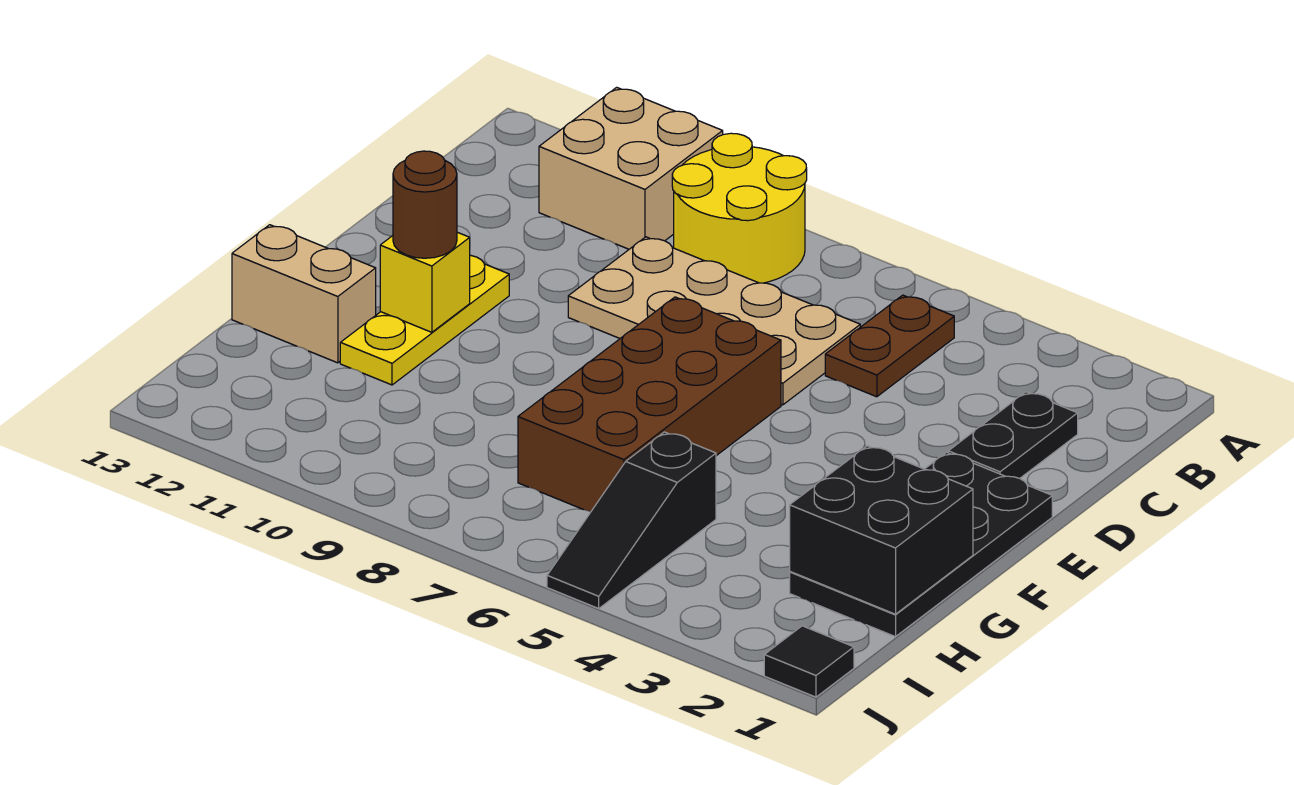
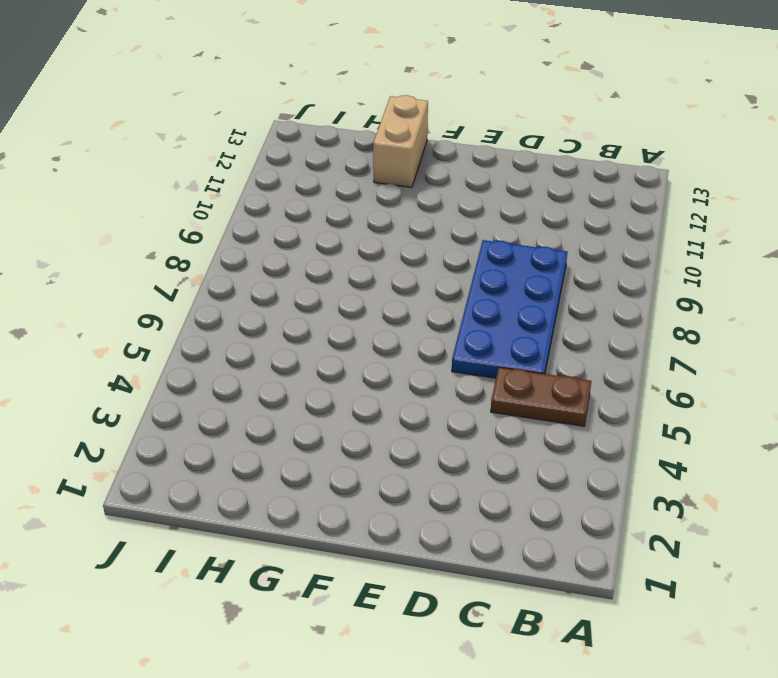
blue plate C6:D9 level 1 -> tan plate C6:D9 level 1
none -> yellow round brick A8:B9 level 1
none -> tan brick A10:B11 level 1
none -> black plate C2:D2 level 1

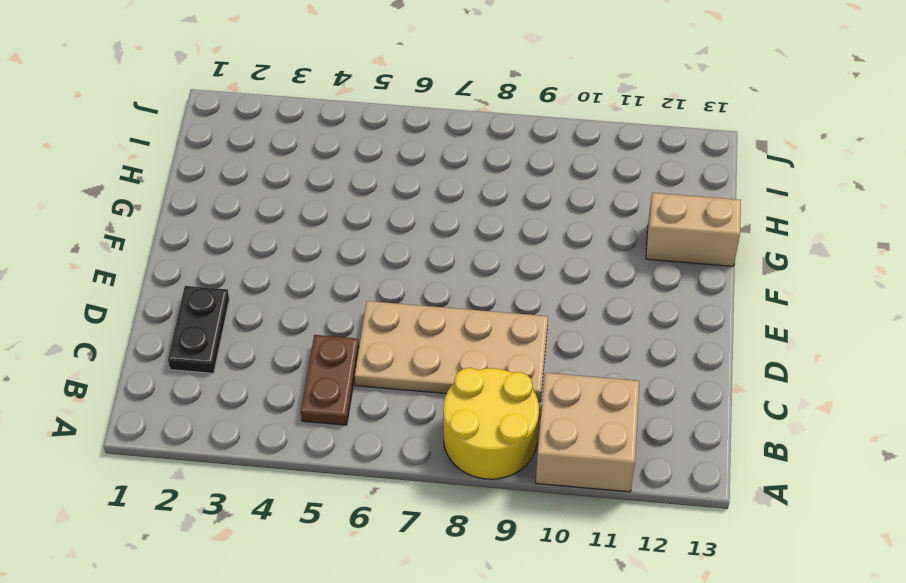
none -> black plate E1:H2 level 1
none -> brown brick E6:H7 level 1
none -> yellow plate E11:G11 level 1

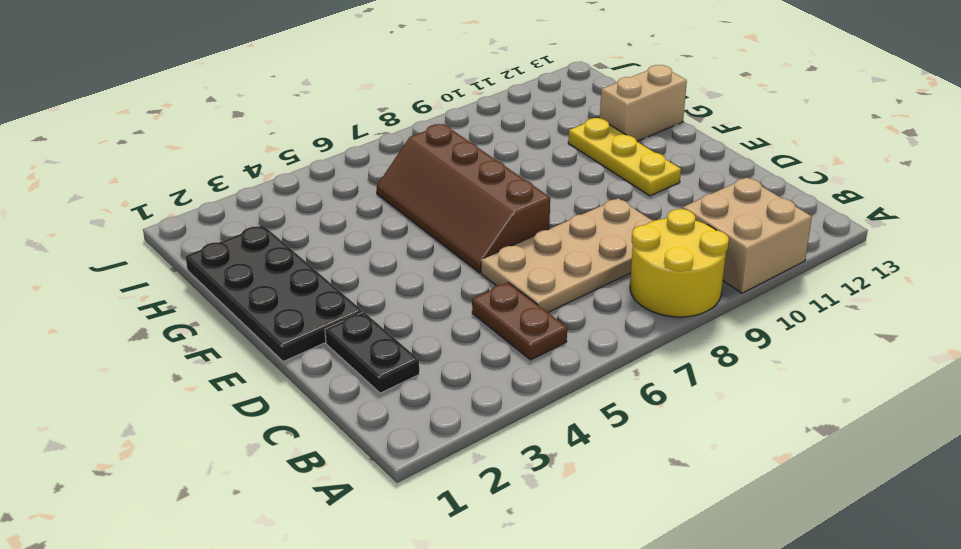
brown slope E6:H7 level 1 top 7 -> brown brick E6:H7 level 1
none -> black slope H5:J5 level 1 top H
none -> black tile J1 level 1
none -> yellow brick F11 level 2

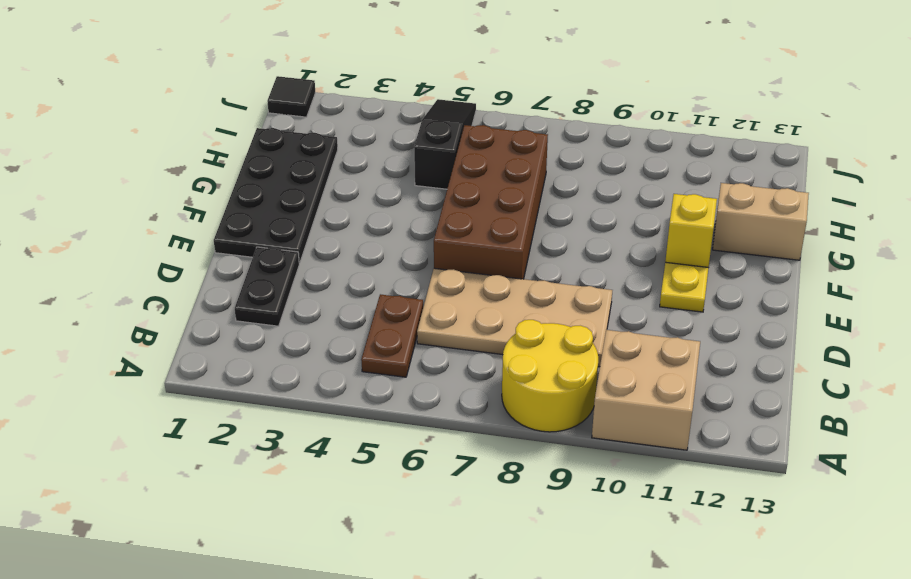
none -> black brick G1:H2 level 2
none -> brown round brick F11 level 3

